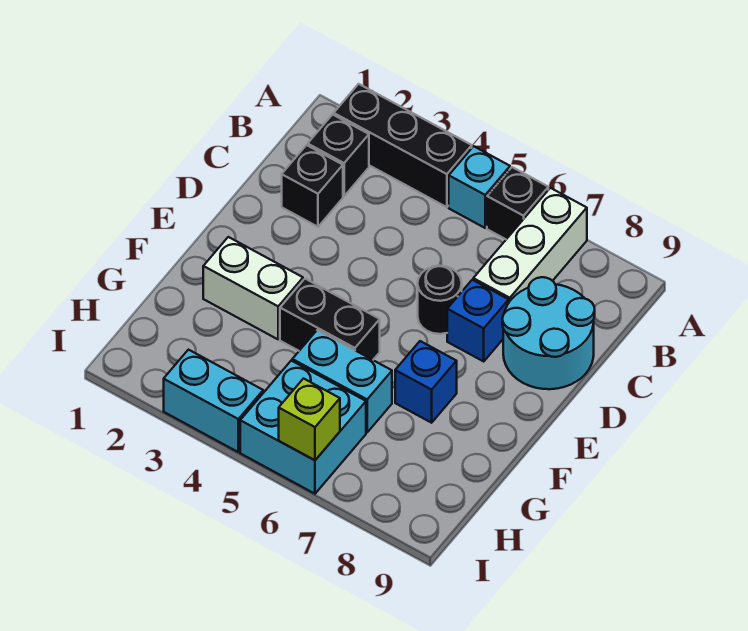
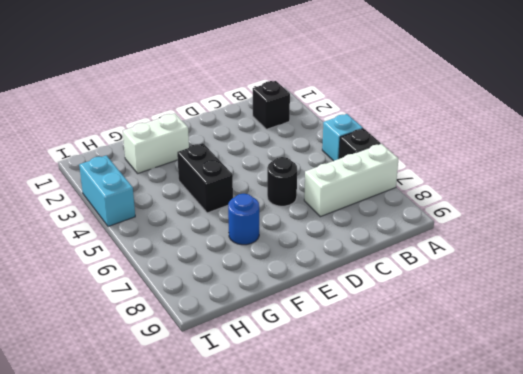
white brick F2:G2 level 1 -> white brick F2:F3 level 1
blue round brick F7 level 1 -> blue brick F7 level 1
none -> black brick A2:A4 level 1
none -> black brick C2 level 1
none -> cyan round brick C8:D9 level 1

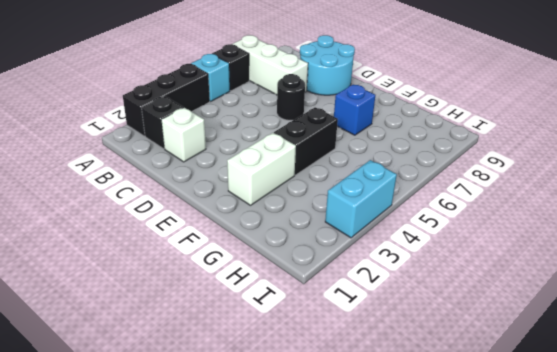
white brick C2 level 1 -> black brick C2 level 1
none -> blue brick D7 level 1
none -> cyan brick G5:G6 level 1
none -> cyan brick H5:I6 level 1

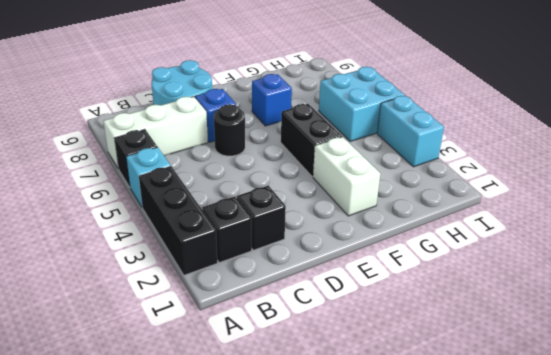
none -> cyan brick G5:G6 level 1
none -> lime brick I6 level 2

